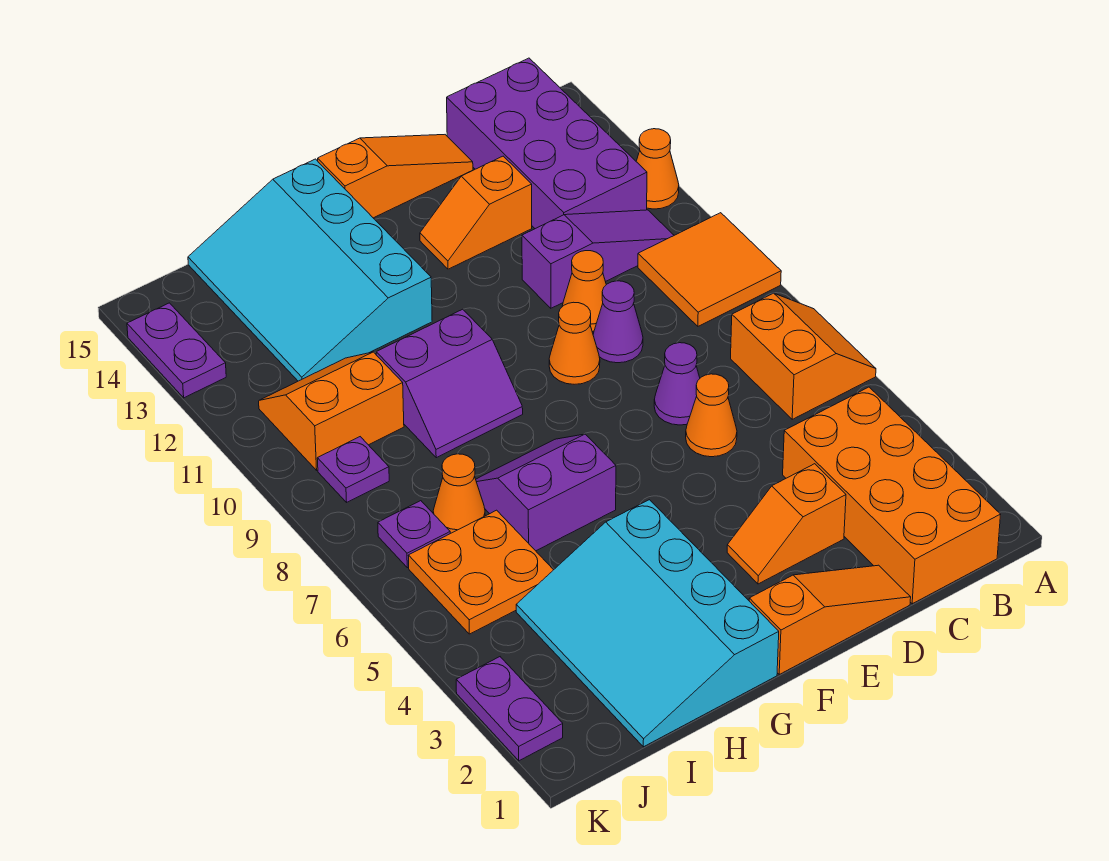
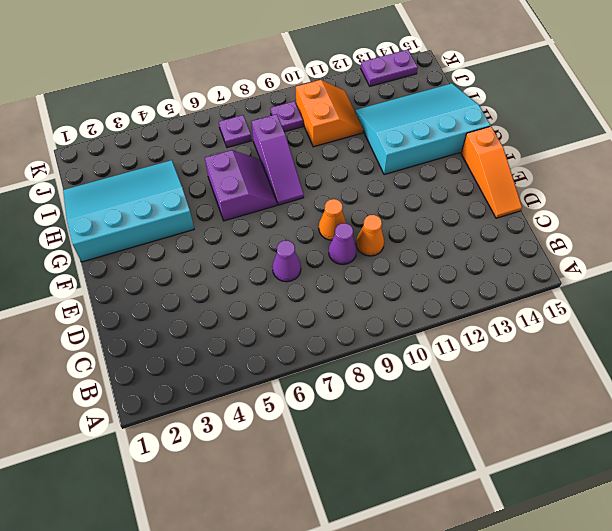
purple slope G8:I8 level 1 top I -> purple slope B11:D11 level 1 top D
none -> orange slope A6:B7 level 1 top B
none -> orange tile A9:B10 level 1
none -> orange cone A12 level 1

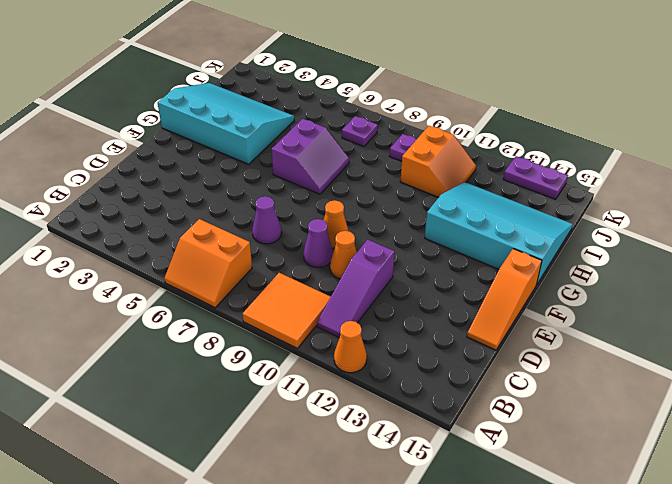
none -> orange brick B1:C4 level 1
none -> purple brick B12:C15 level 1
none -> orange slope D1:F1 level 1 top F

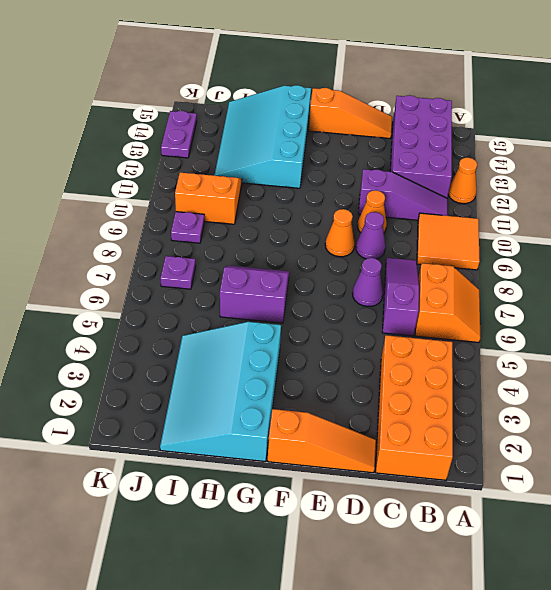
purple slope C6:C8 level 1 top 6 -> none
none -> orange slope D3:E3 level 1 top D
none -> orange cone D6 level 1
none -> orange slope D13:E13 level 1 top D

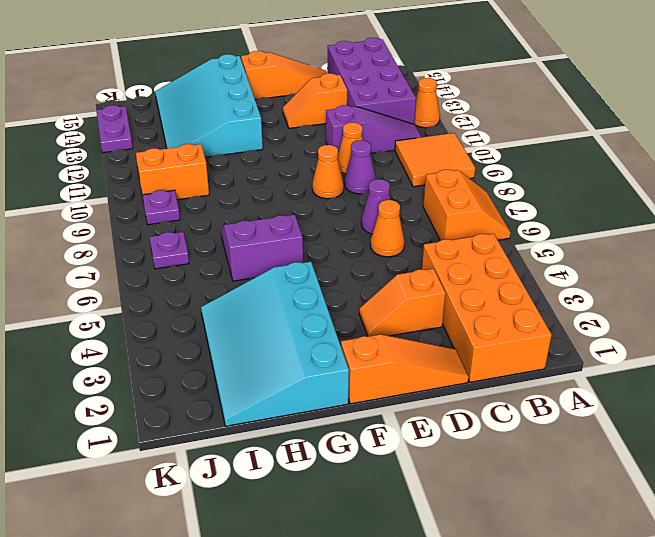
none -> purple slope G9:H10 level 1 top 10
none -> orange plate I5:J6 level 1
none -> orange cone I7 level 1

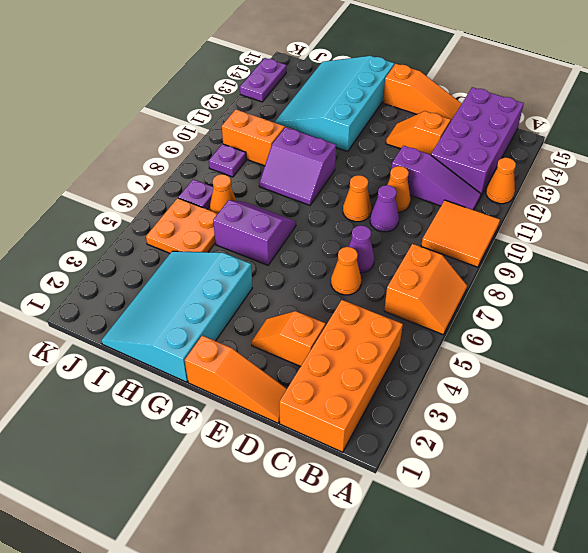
none -> purple plate K2:K3 level 1

